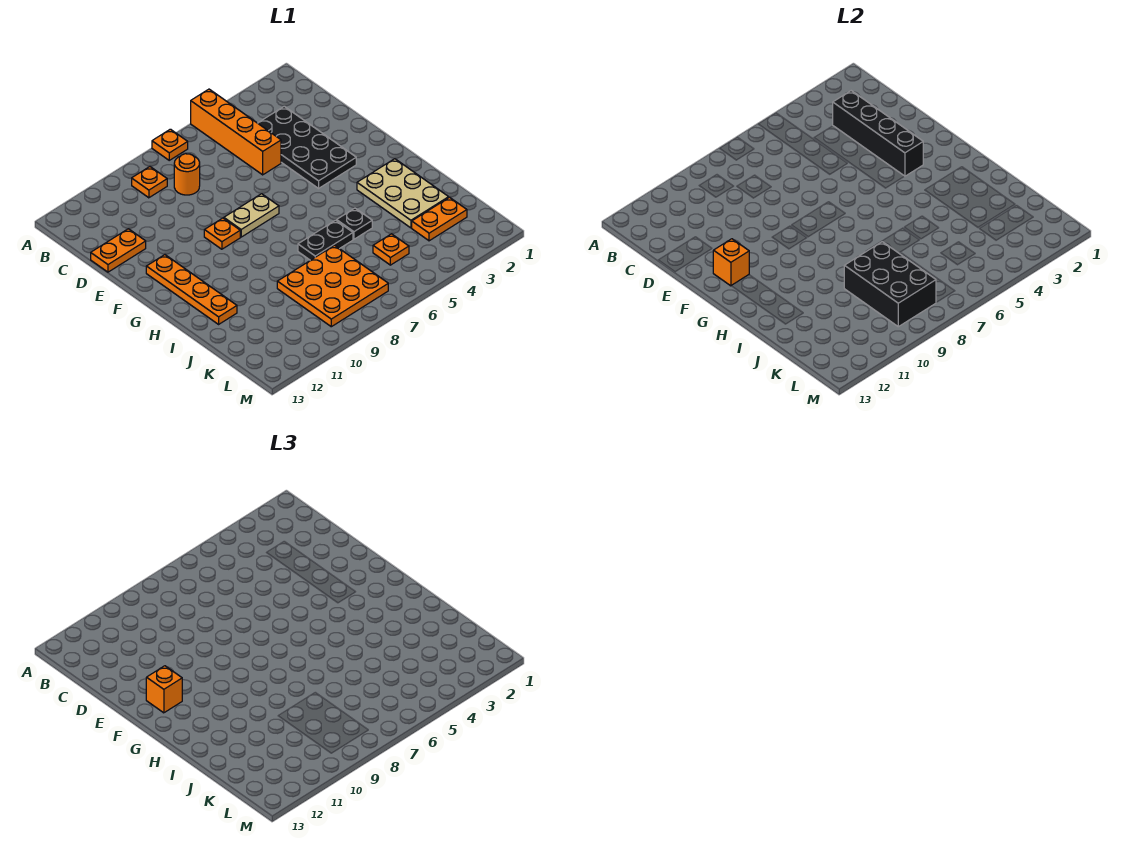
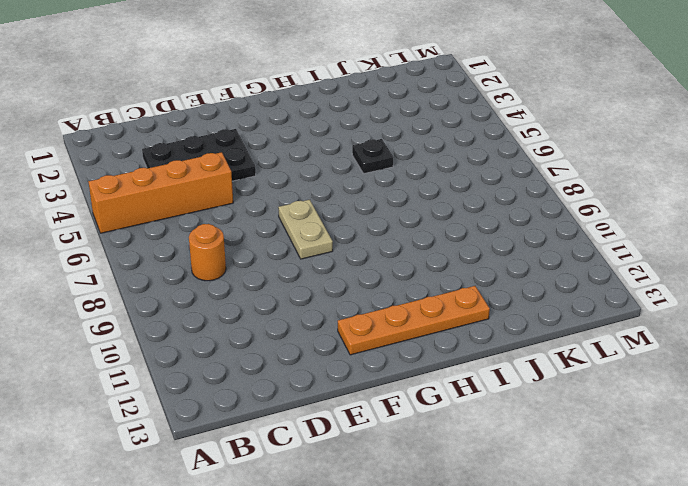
black plate C3:E4 level 1 -> black plate C3:F4 level 1
none -> orange plate A7 level 1
none -> orange plate B9 level 1
none -> orange plate D12:D13 level 1

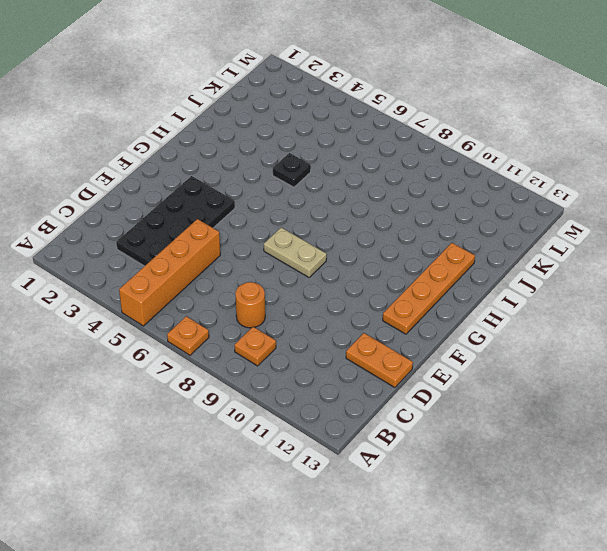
none -> orange plate F9 level 1
none -> tan plate H2:J3 level 1
none -> black plate I6:I7 level 1

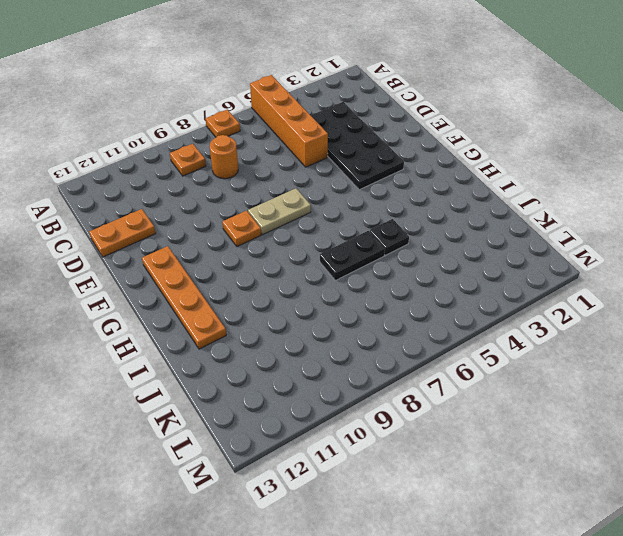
none -> tan plate H2:J3 level 1
none -> orange plate J7:L9 level 1
none -> orange plate K2:K3 level 1

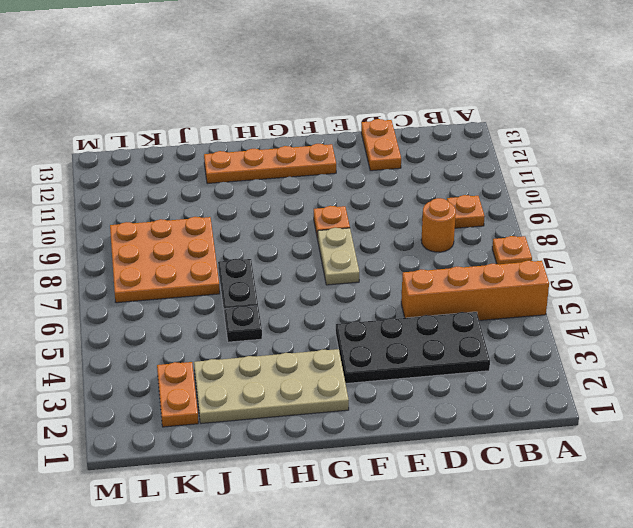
tan plate G2:J3 level 1 -> tan plate H2:J3 level 1
none -> orange plate K5 level 1
none -> black brick C3:F3 level 2
none -> orange brick F12 level 2

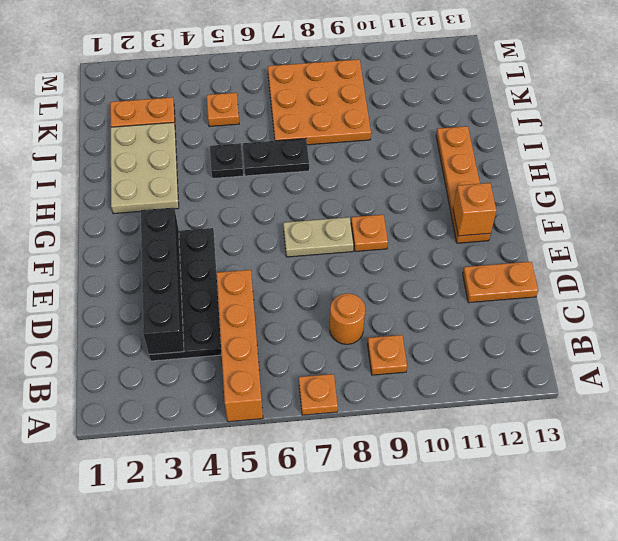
none -> black brick J8:L9 level 2
none -> orange brick F12 level 3

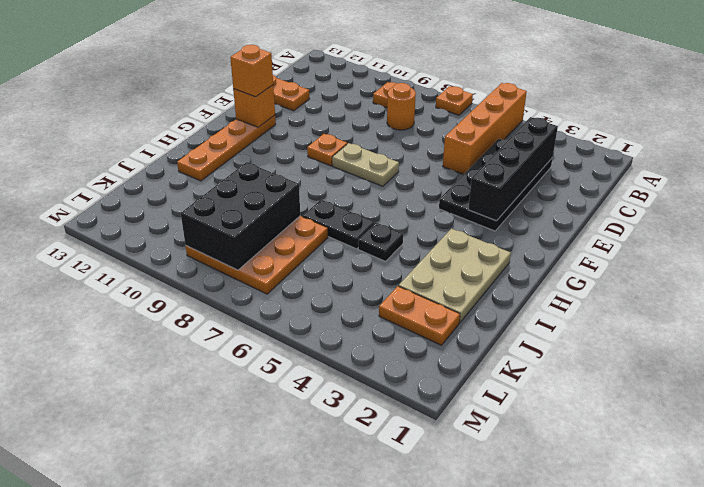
none -> orange plate K5 level 1

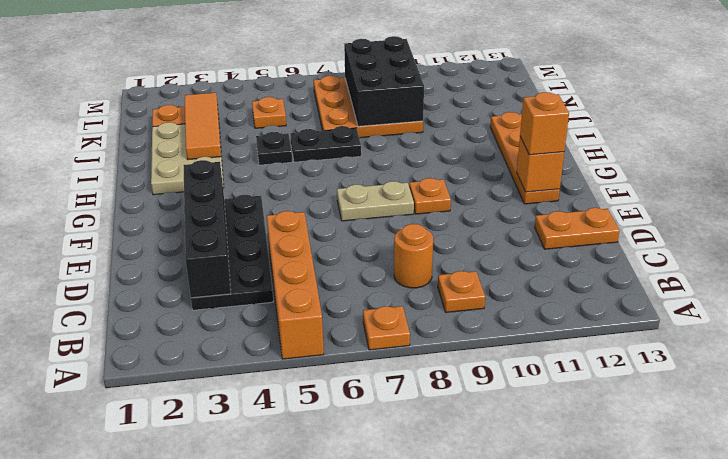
orange tile I3:K3 level 2 -> none

